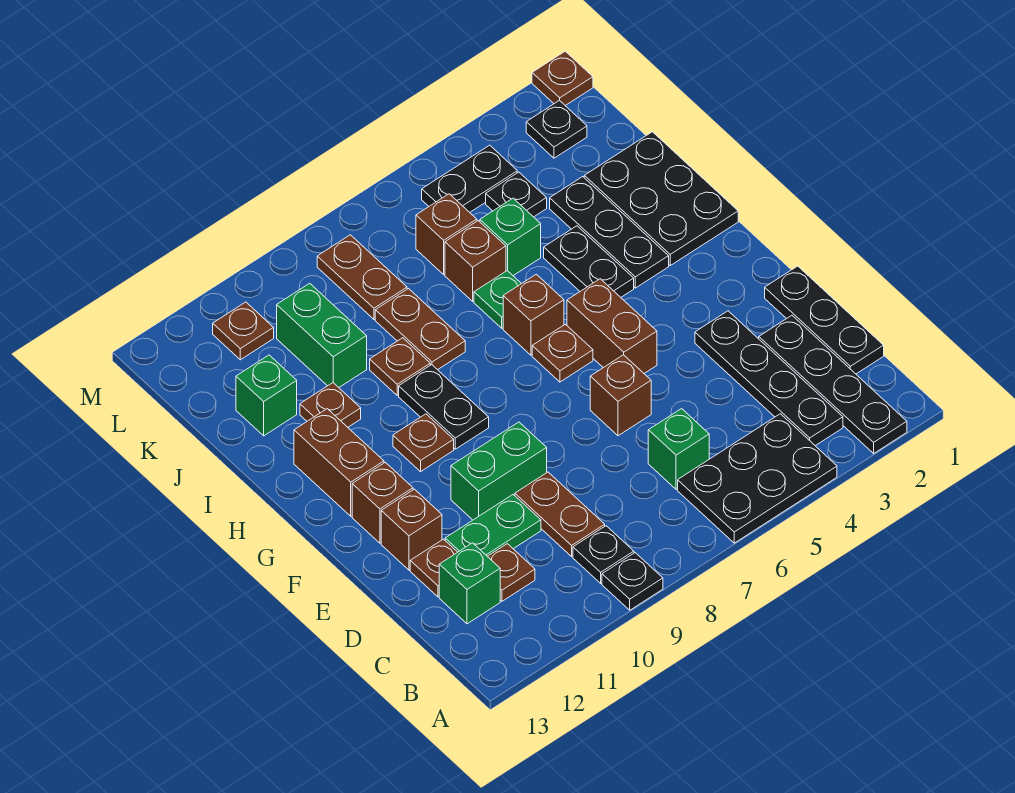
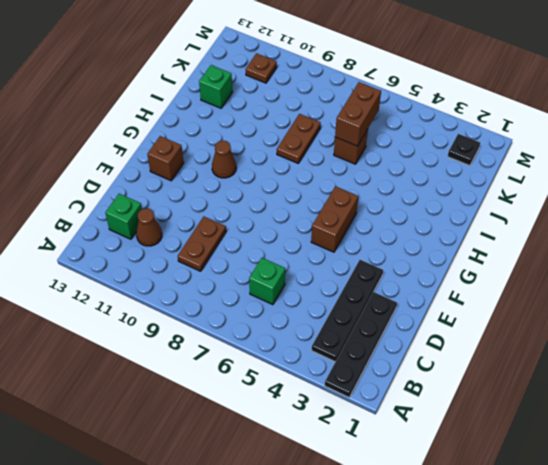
brown cone C11 level 1 -> brown plate C11 level 1
brown cone G10 level 1 -> brown plate G10 level 1
brown brick J6:K6 level 2 -> brown brick G12:H12 level 1
none -> black plate A4:B6 level 1
none -> black plate A9 level 1
none -> black plate B9 level 1
none -> black plate C1:E1 level 1

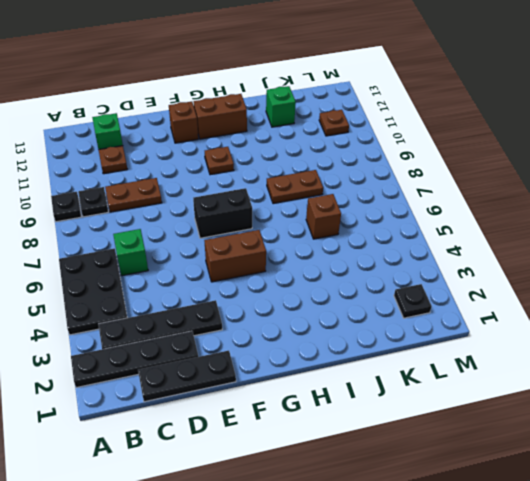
black brick F7:G7 level 1 -> none
none -> green plate D10:D11 level 1
none -> brown plate D12 level 1
none -> brown brick E6 level 1
none -> green brick E9:E10 level 1

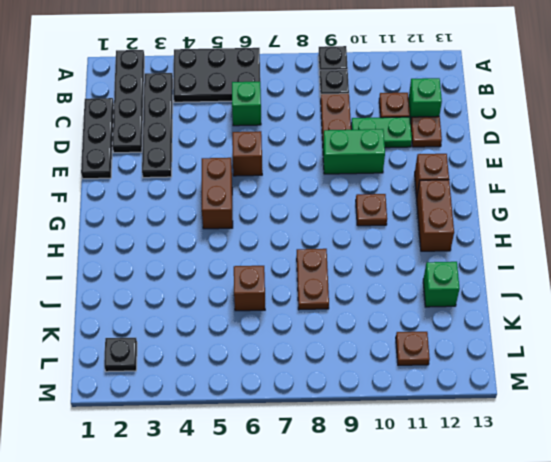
none -> brown brick E12 level 1
none -> brown plate G6 level 1
none -> black plate G9:H9 level 1
none -> black plate H1:J2 level 1

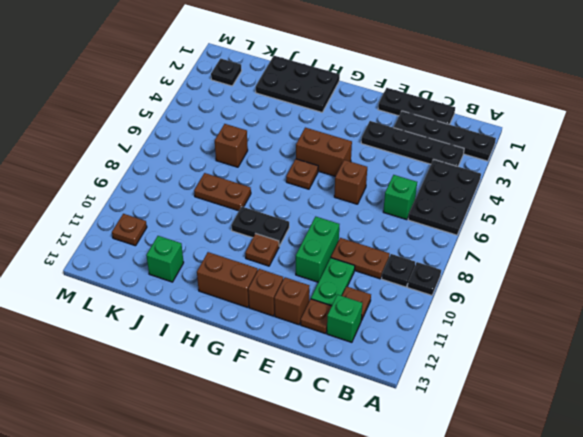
none -> black plate H3:J3 level 1
none -> black plate H4:I4 level 1
none -> brown brick H6 level 1
none -> green plate I6 level 1

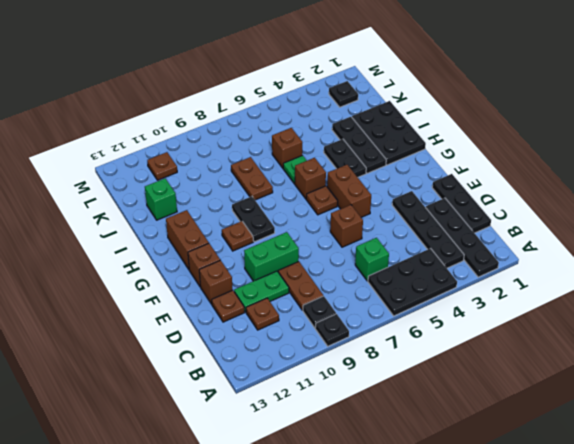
none -> green brick C12 level 1
none -> brown plate I9 level 1
none -> brown plate I11 level 1
none -> green brick J5 level 1

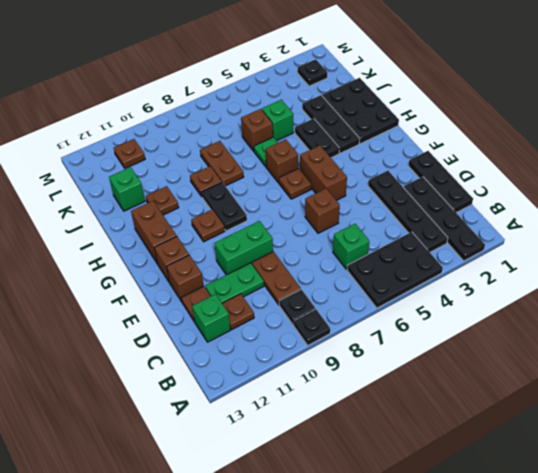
none -> green brick J10:K10 level 1
none -> black plate K4 level 1
none -> brown brick K6 level 1
none -> brown plate K8:L8 level 1

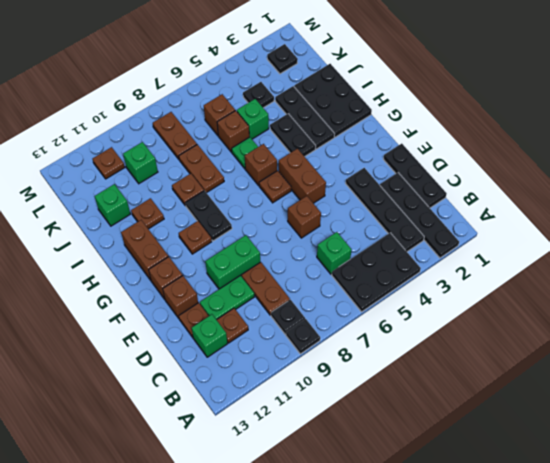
green brick K10 level 1 -> green brick J10:K10 level 1
none -> black plate L4:L5 level 1
none -> brown plate M1 level 1

